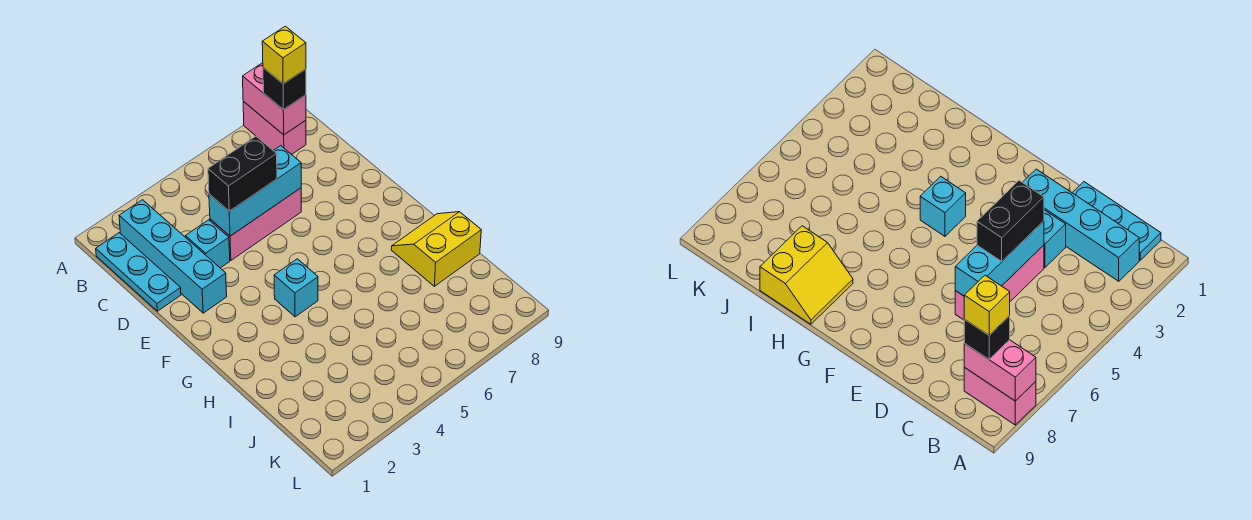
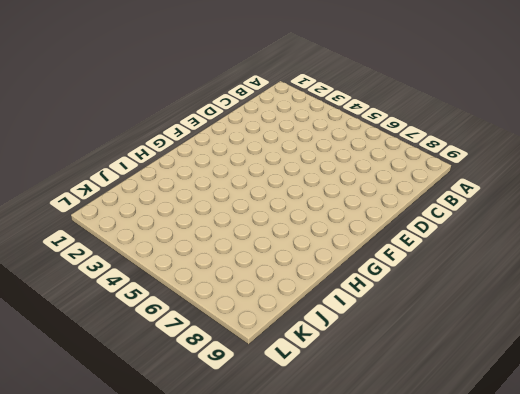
none -> pink brick A8:B8 level 1
none -> cyan plate B1:D1 level 1
none -> cyan brick B2:E2 level 1

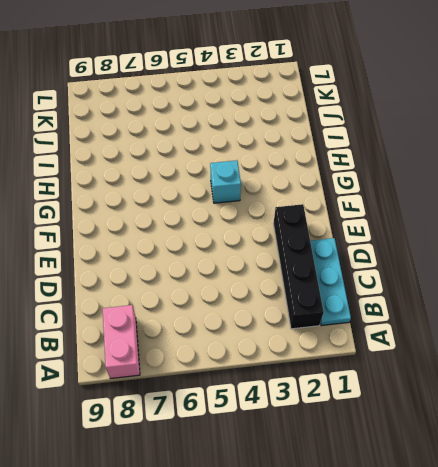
black brick B2:E2 level 1 -> cyan brick B2:E2 level 1
none -> cyan brick D3 level 1
none -> pink brick D4:D6 level 1
none -> yellow slope H8:I9 level 1 top I

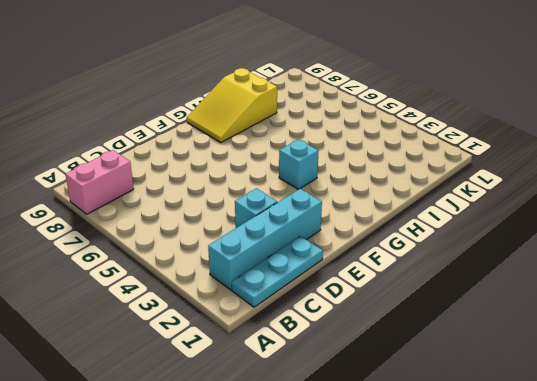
yellow slope G8:I9 level 1 top I -> yellow slope H8:I9 level 1 top I
none -> pink brick D4:D6 level 1
none -> pink brick A8:B8 level 2
none -> cyan brick D4:D6 level 2

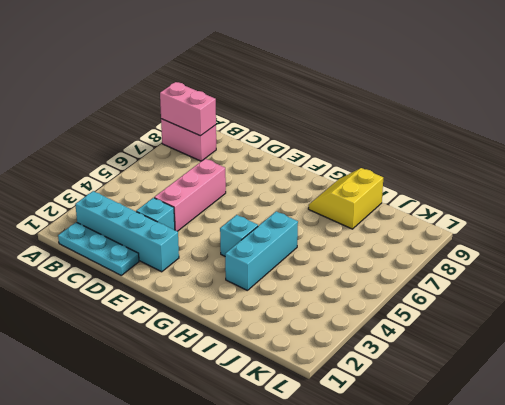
cyan brick H3:H5 level 1 -> cyan brick D4:D6 level 2
none -> black brick B8 level 3
none -> black brick D4:D5 level 3
none -> yellow brick B8 level 4

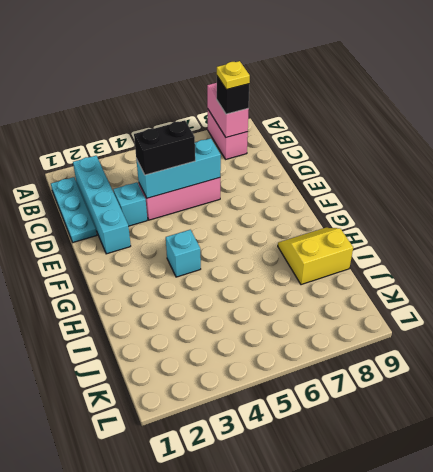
yellow plate B8 level 4 -> yellow brick B8 level 4

